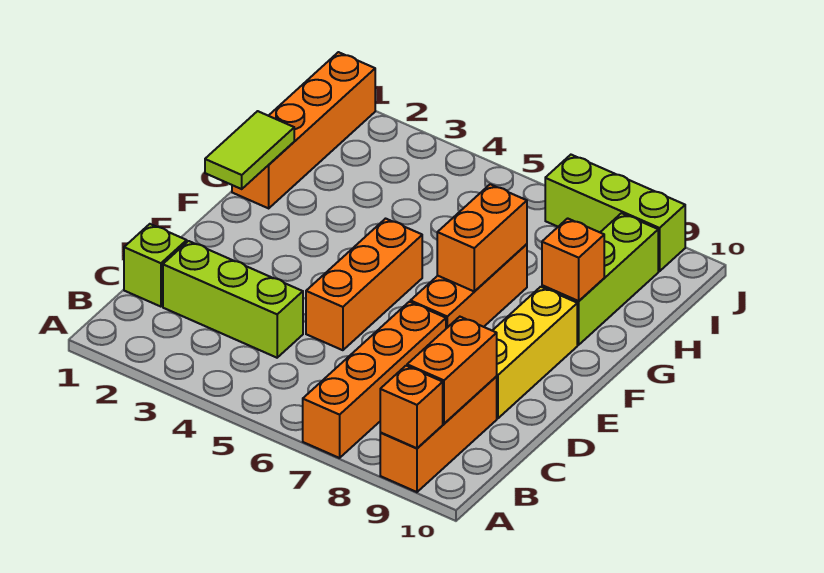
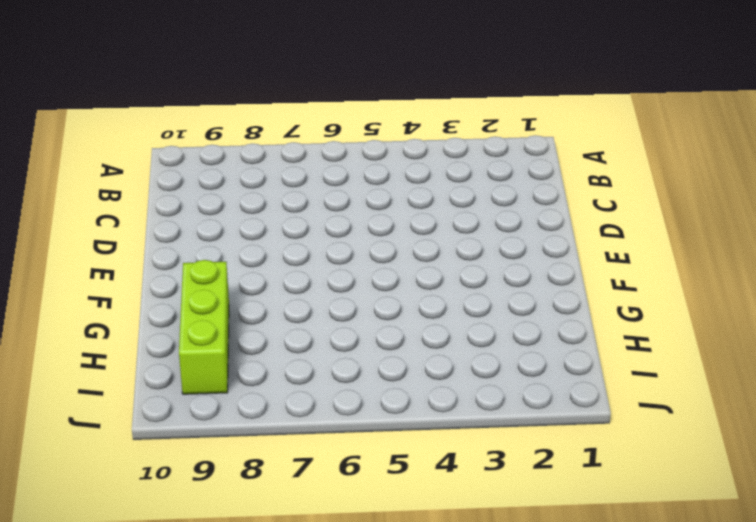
none -> orange brick A7:D7 level 1
none -> orange brick A9:C9 level 1
none -> lime brick C1 level 1

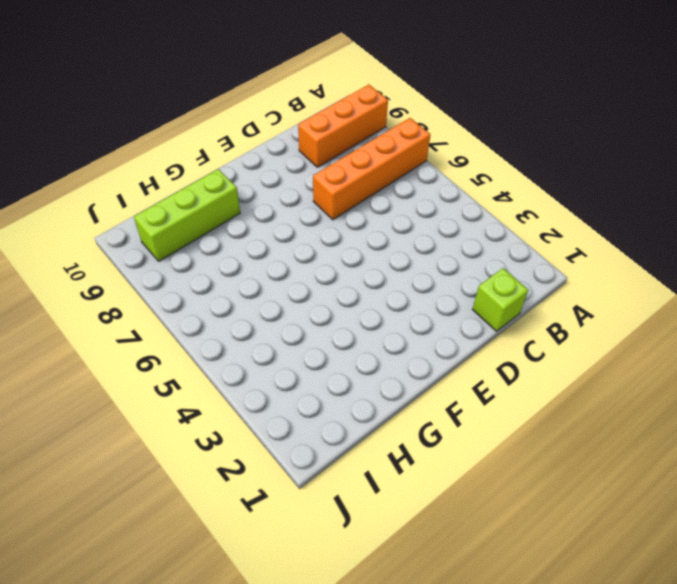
none -> lime brick C2:C4 level 1
none -> orange brick D5:F5 level 1
none -> yellow brick D9:F9 level 1

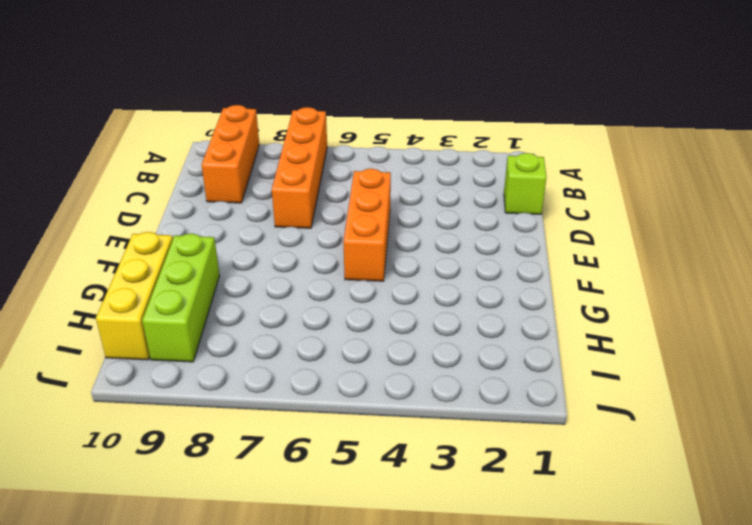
yellow brick G10:I10 level 1 -> yellow brick D9:F9 level 1
none -> lime brick C2:C4 level 1
none -> orange brick E7:G7 level 1
none -> orange brick G1:J1 level 1

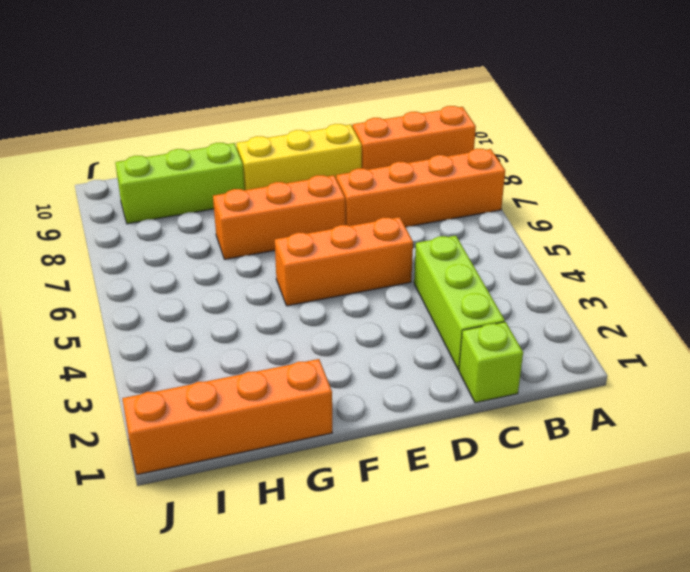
none -> lime brick J7:J9 level 1
none -> orange brick A9 level 2
none -> orange brick B9:C9 level 2

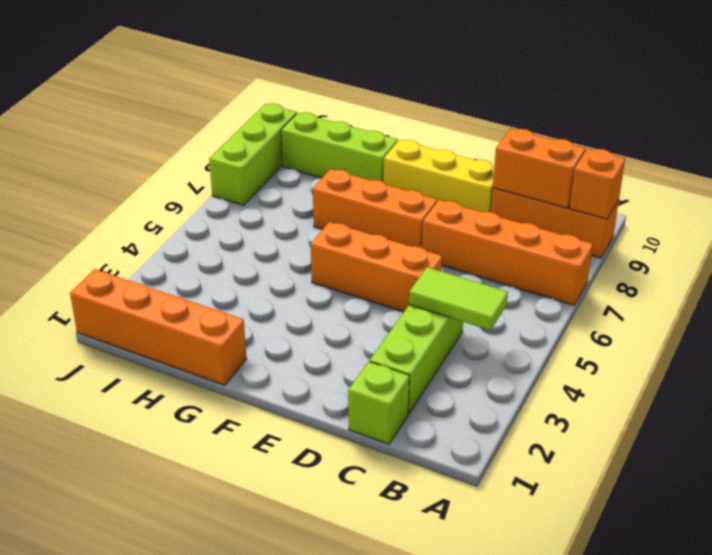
lime tile B4:C4 level 2 -> lime tile F1:G1 level 2
none -> orange brick F7:G7 level 2
none -> orange brick G9 level 2

